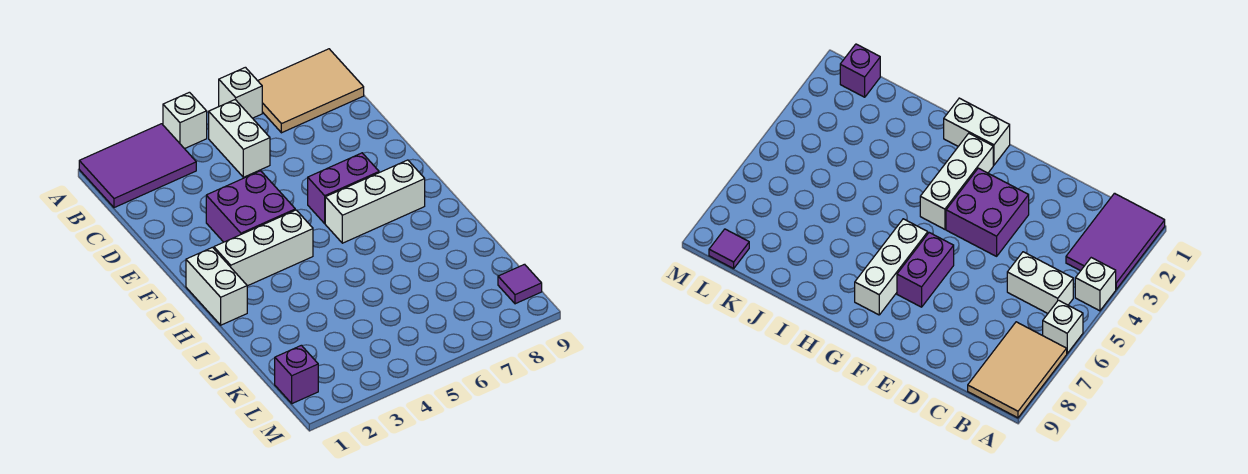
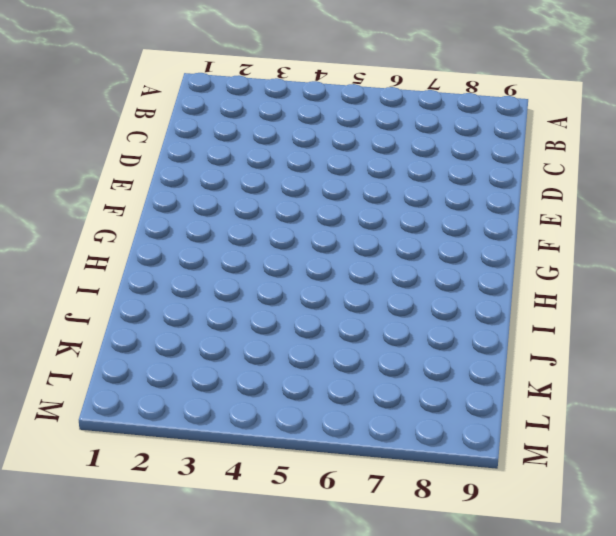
none -> purple tile A1:B3 level 1
none -> white brick A4 level 1
none -> white brick A6 level 1

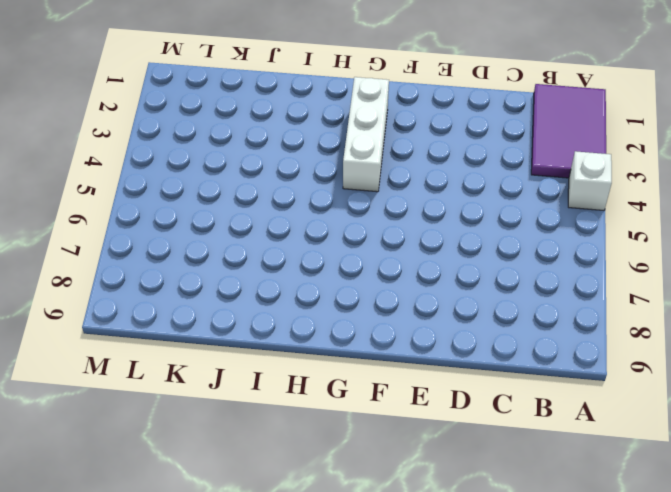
none -> white brick A6 level 1
none -> tan tile A7:B9 level 1
none -> white brick B5:C5 level 1

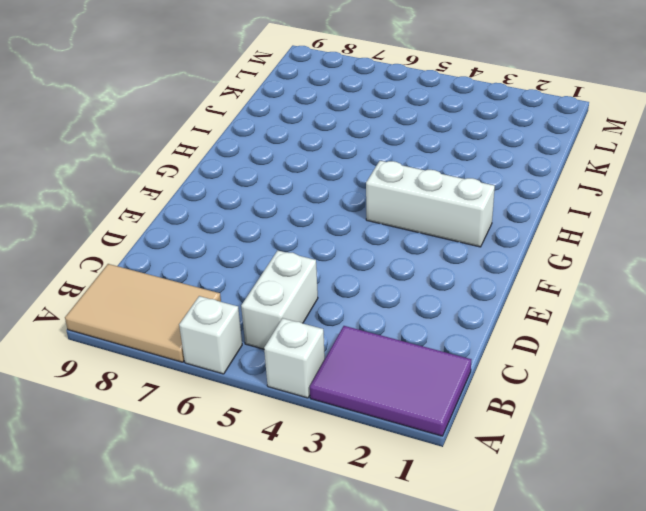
none -> purple brick E3:F4 level 1
none -> purple brick F6:F7 level 1
none -> white brick G1:H1 level 1

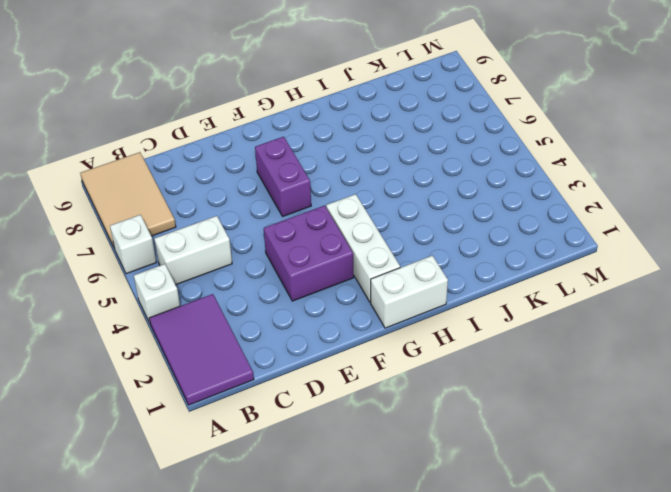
none -> white brick G6:G8 level 1
none -> purple brick L1 level 1
none -> purple tile L9 level 1

